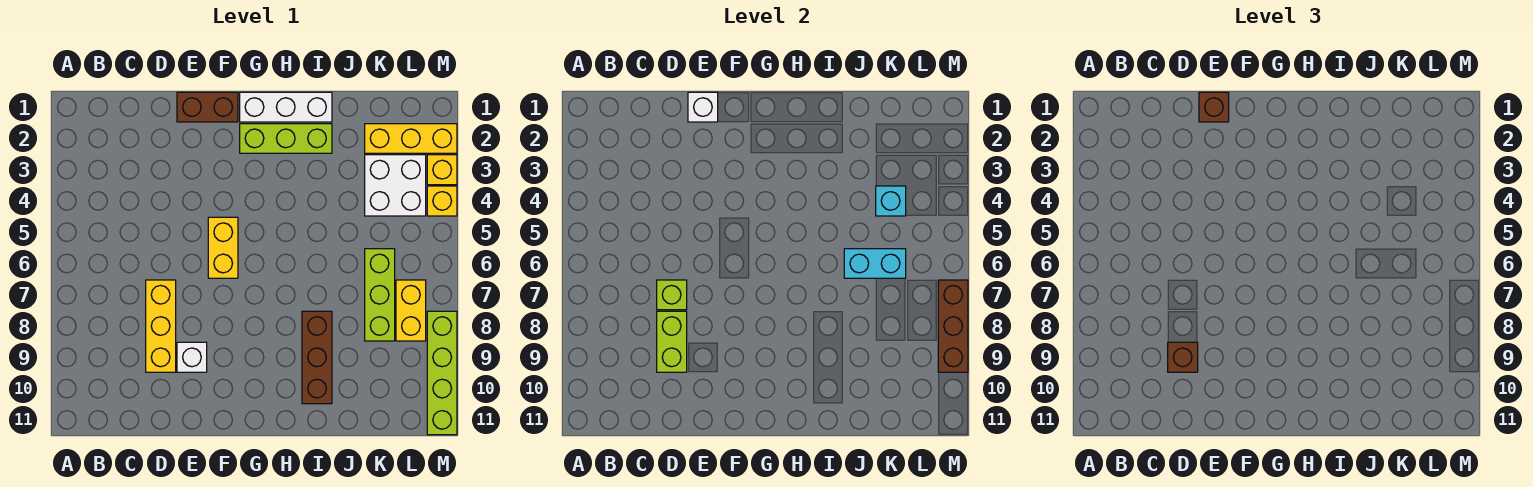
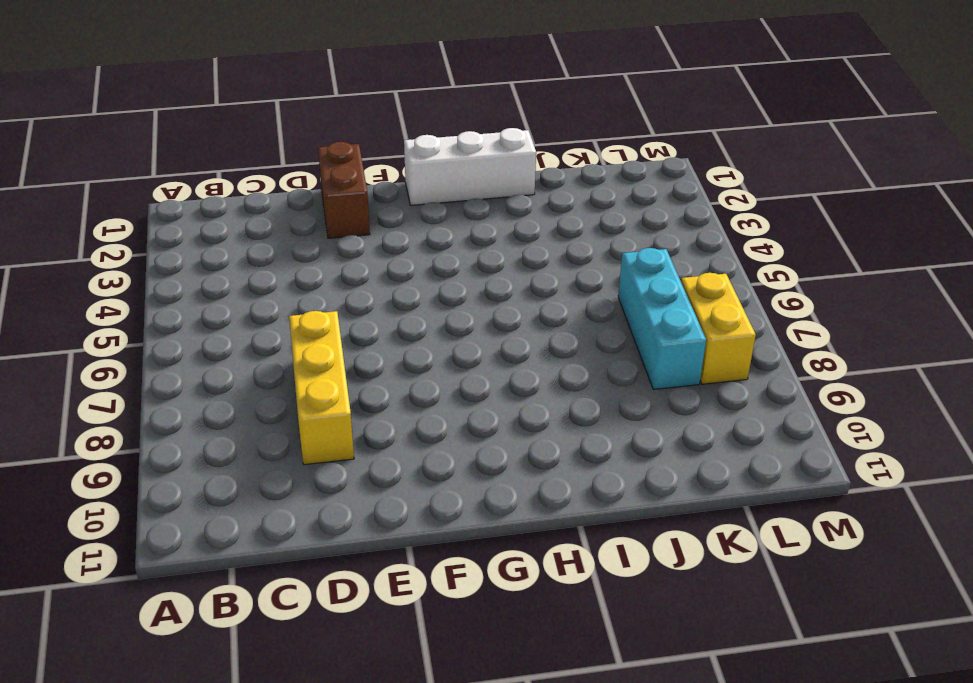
brown brick E1:E2 level 1 -> brown brick E1:F1 level 1
cyan brick K6:K8 level 1 -> lime brick K6:K8 level 1
none -> white brick E9 level 1
none -> yellow brick F5:F6 level 1
none -> lime brick G2:I2 level 1

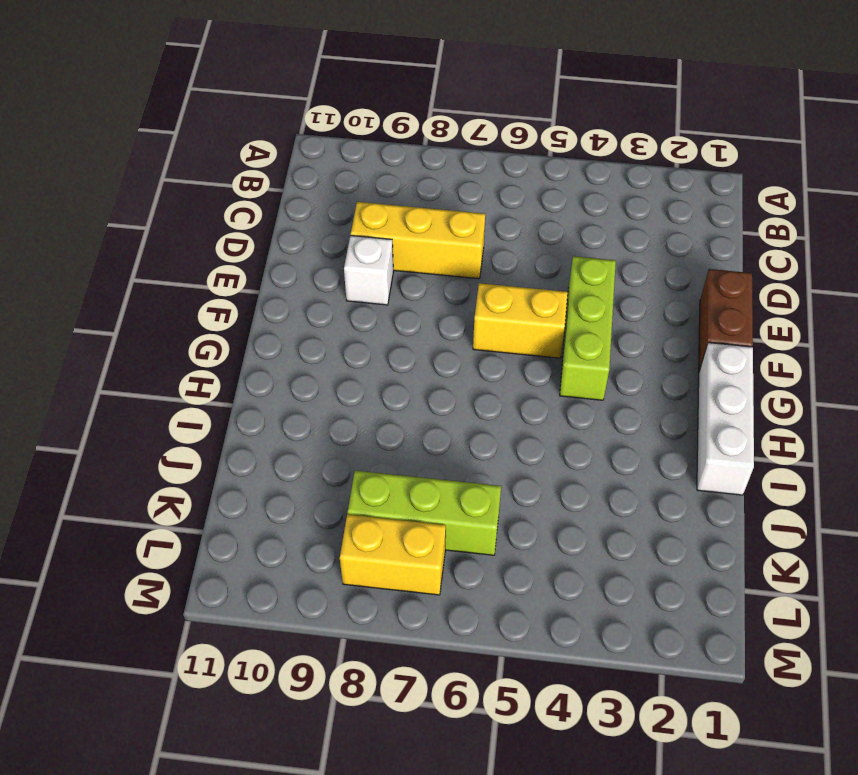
lime brick E4:G4 level 1 -> lime brick G2:I2 level 1
none -> brown brick I8:I10 level 1
none -> yellow brick K2:M2 level 1
none -> white brick K3:L4 level 1

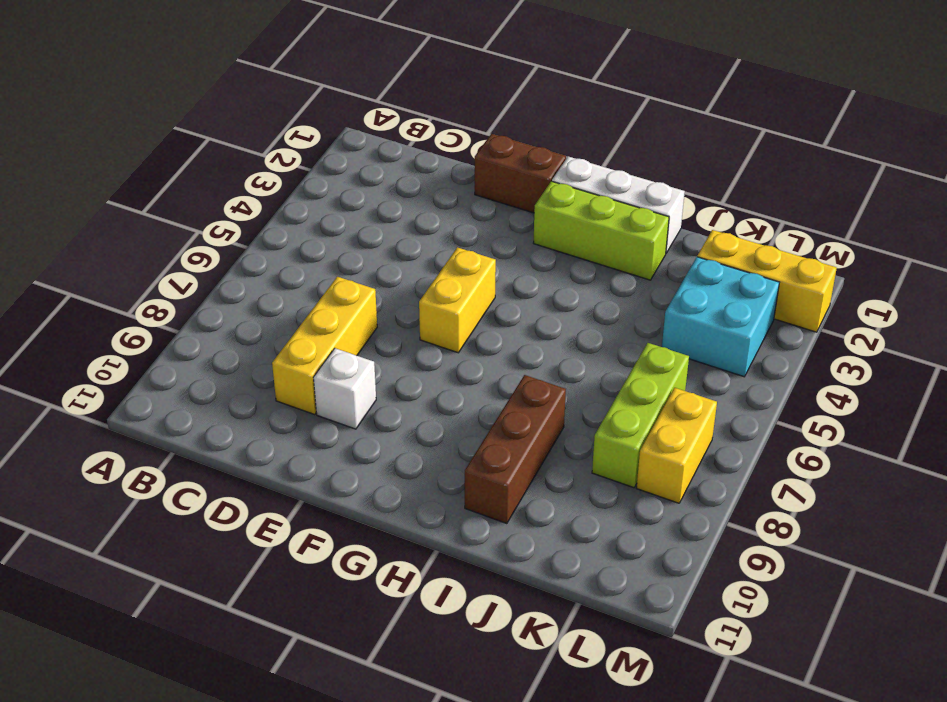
cyan brick K3:L4 level 1 -> white brick K3:L4 level 1
none -> yellow brick M3 level 1
none -> yellow brick M4 level 1
none -> lime brick M8:M11 level 1

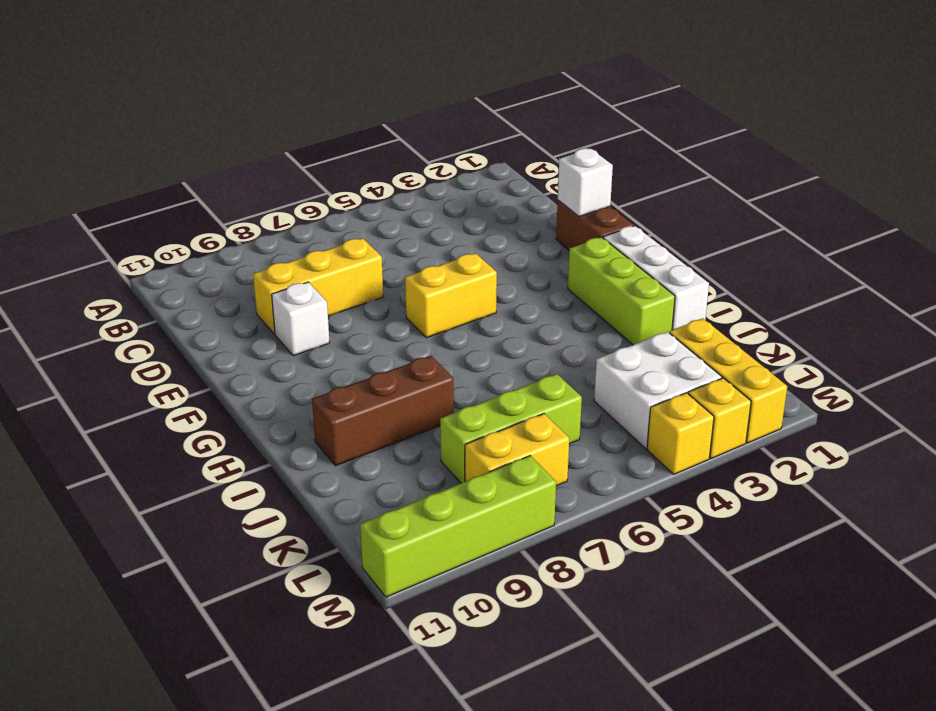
none -> lime brick D7 level 2
none -> lime brick D8:D9 level 2
none -> cyan brick J6:K6 level 2

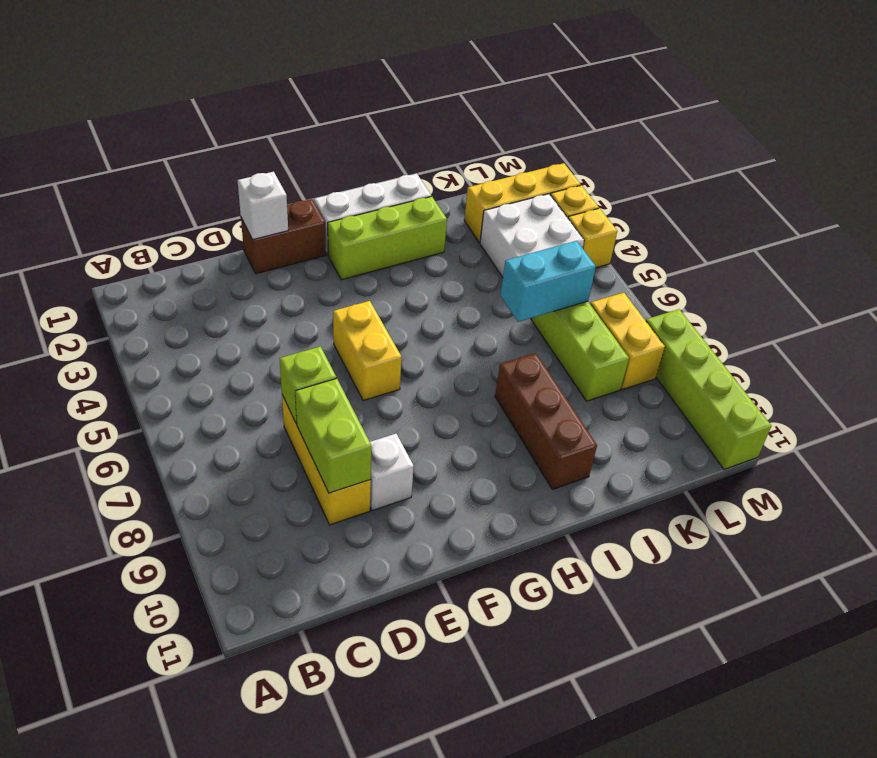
none -> cyan brick K4 level 2
none -> brown brick M7:M9 level 2
none -> brown brick D9 level 3

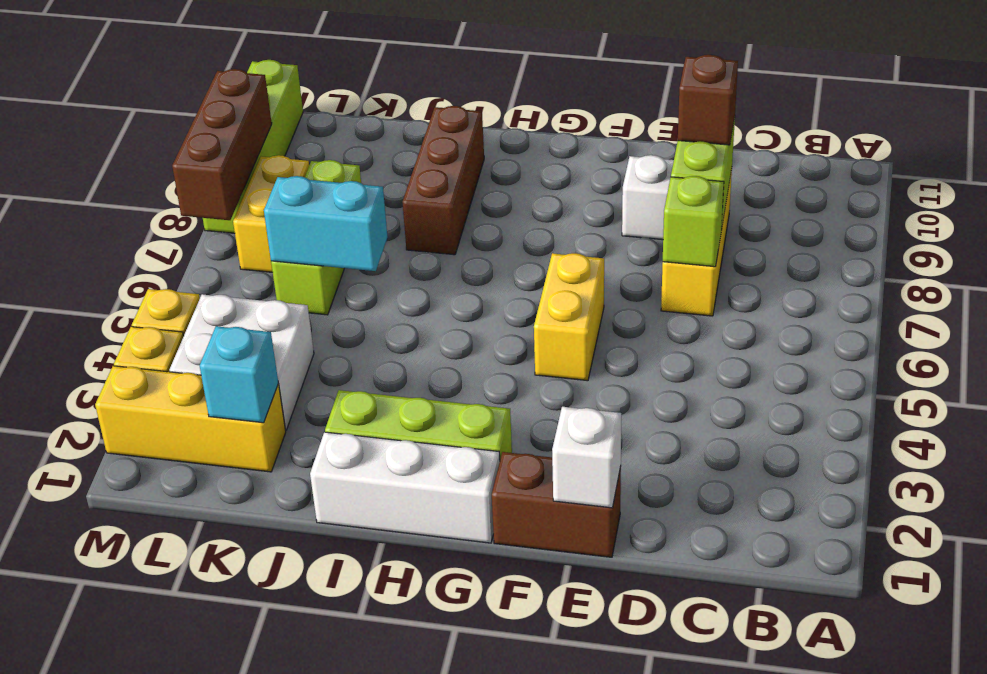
cyan brick K2 level 2 -> cyan brick K4 level 2
none -> brown brick E1 level 3

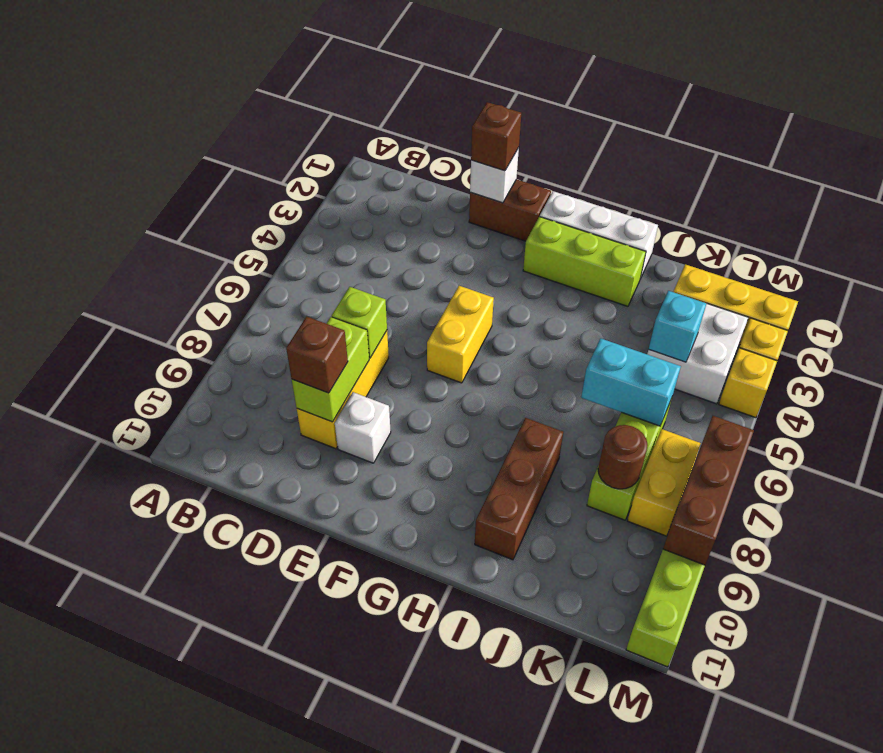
brown round brick K8 level 2 -> none

